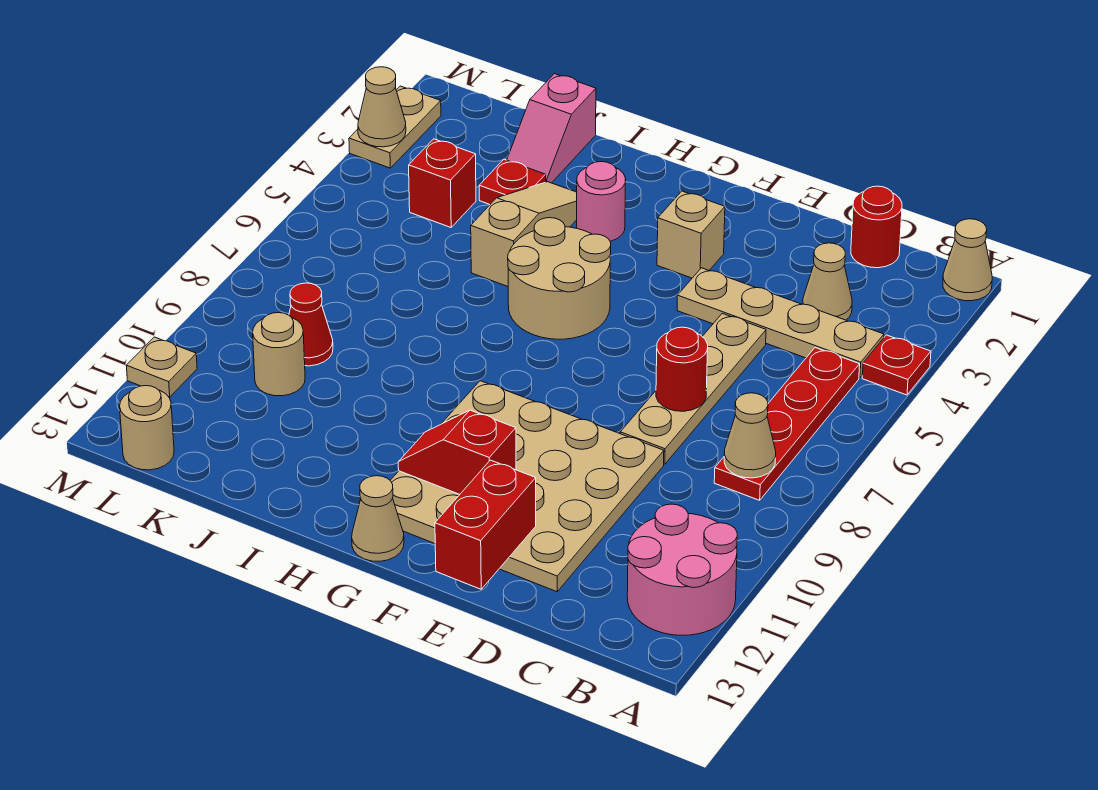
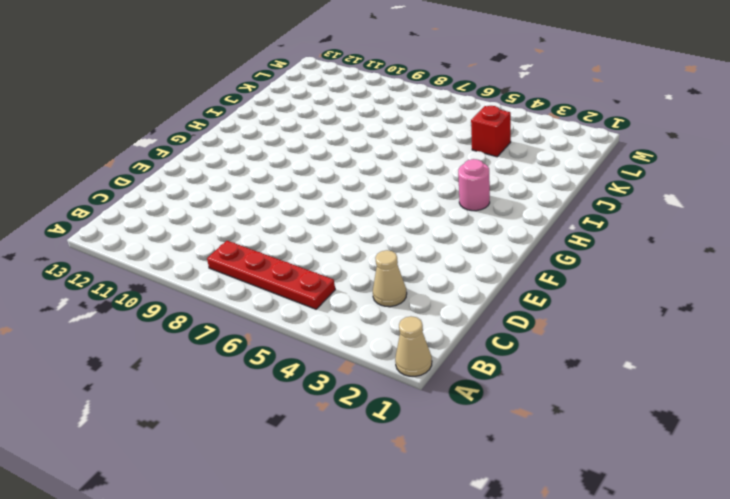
none -> red plate A4 level 1
none -> pink round brick A11:B12 level 1
none -> tan plate B4:E4 level 1

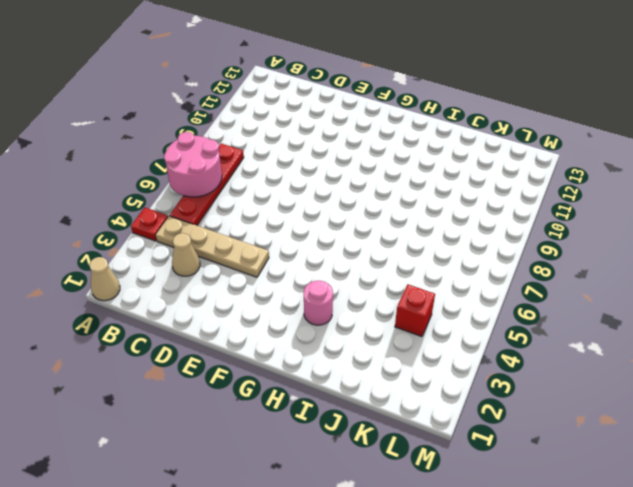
pink round brick A6:B7 level 2 -> pink round brick A11:B12 level 1
none -> red round brick C1 level 1
none -> tan plate D5:D8 level 1
none -> tan plate D9:G12 level 1

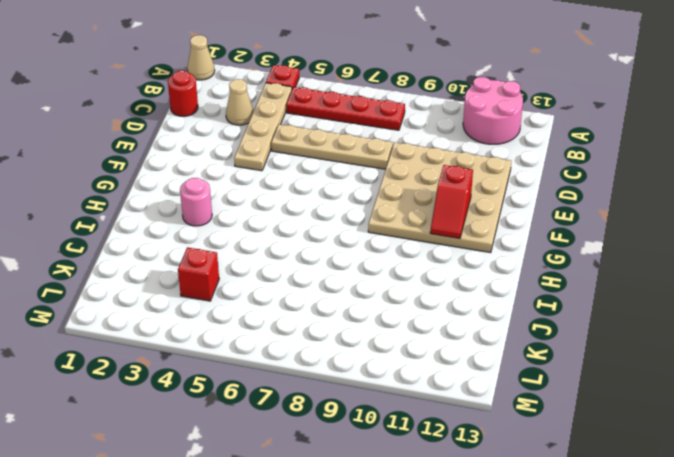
none -> tan brick F3 level 1
none -> tan round brick G5:H6 level 1
none -> tan cone G13 level 1

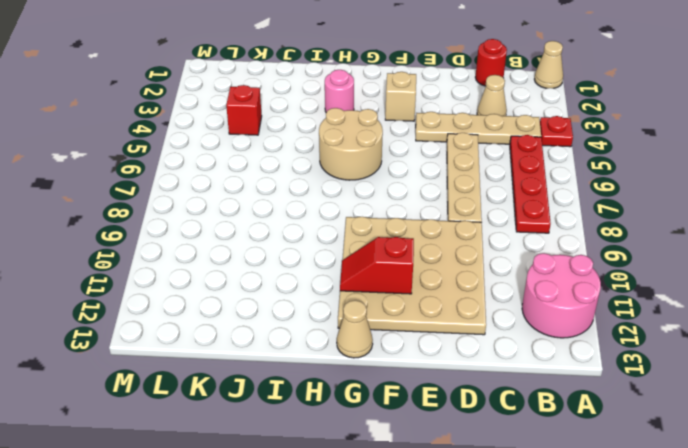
none -> tan slope I3:I5 level 1 top 5
none -> pink slope J1:J2 level 1 top 1
none -> red plate J3 level 1

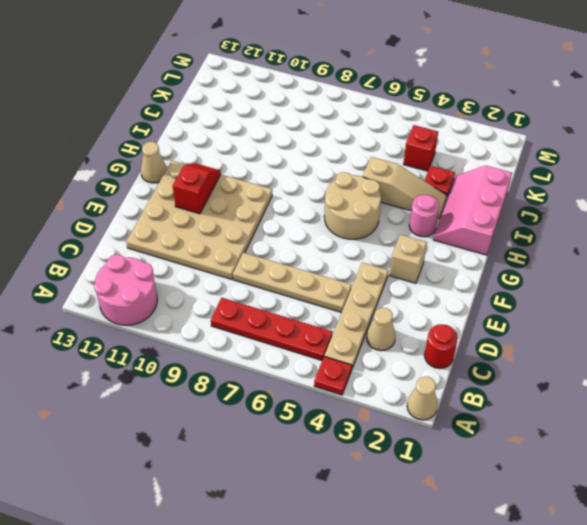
pink slope H1:J2 level 1 top 1 -> pink slope J1:J2 level 1 top 1
none -> red cone K9 level 1
none -> tan round brick K10 level 1
none -> tan round brick L13 level 1

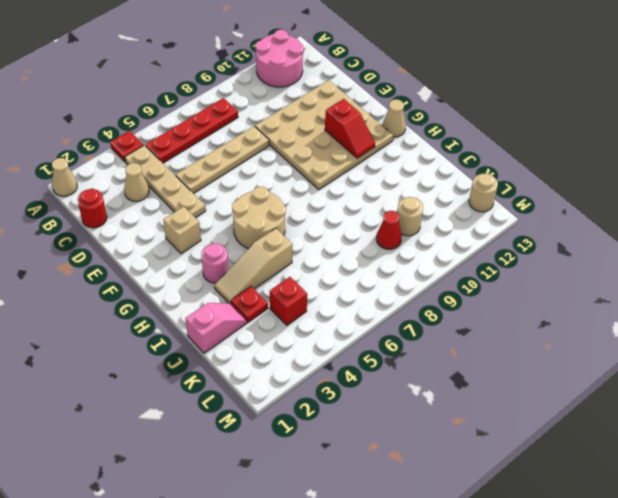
none -> tan plate M2:M3 level 1
none -> tan plate M11 level 1
none -> tan cone B8 level 2

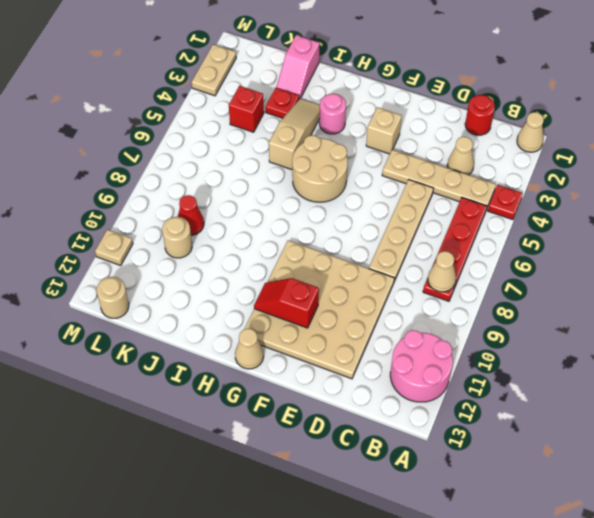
none -> red round brick D7 level 2
none -> red brick E12:E13 level 2
none -> tan cone M3 level 2

